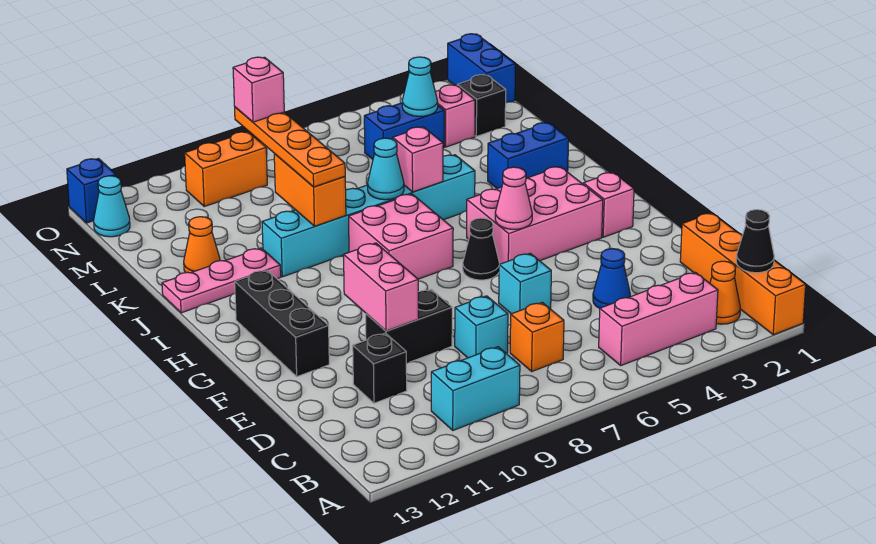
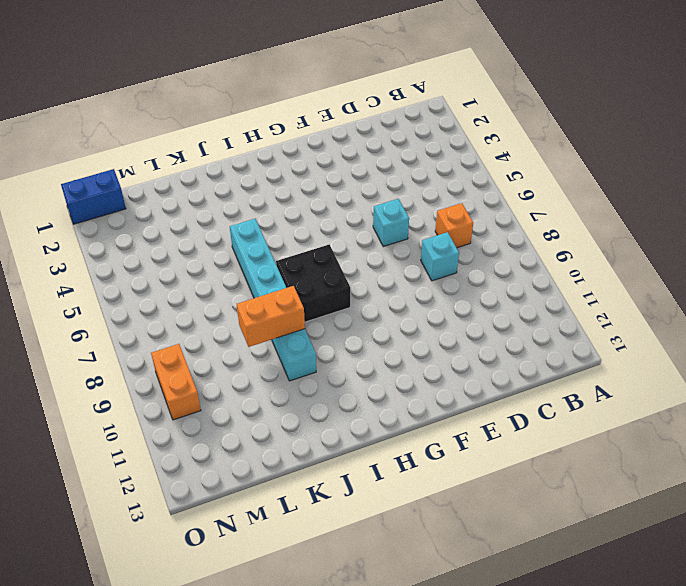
black brick H7:I8 level 1 -> pink brick H7:I8 level 1
none -> orange brick A1:D1 level 1
none -> orange cone B2 level 1
none -> pink brick B3:B5 level 1
none -> cyan brick B9:B10 level 1

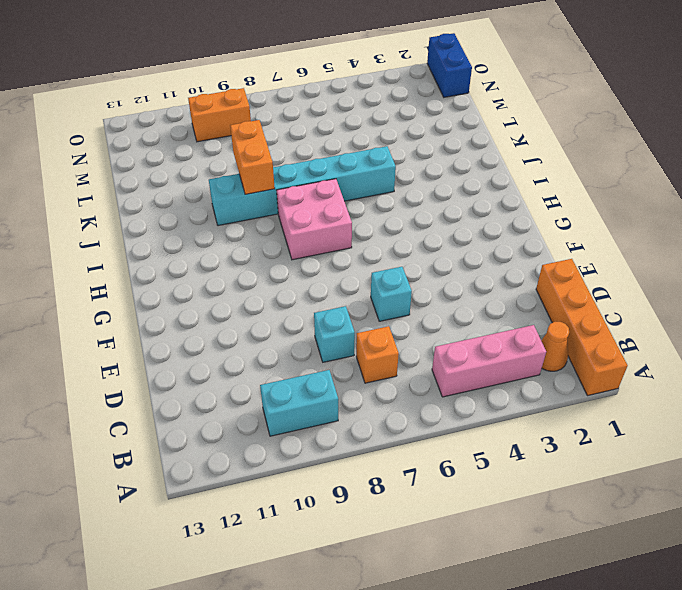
none -> blue cone D4 level 1
none -> black brick D11 level 1
none -> black brick E9:E10 level 1
none -> black brick F12:H12 level 1

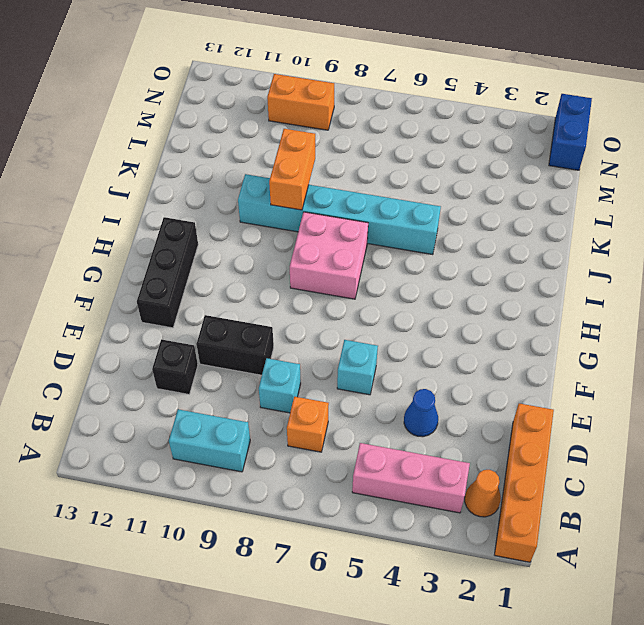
none -> pink brick G2 level 1
none -> pink brick G3:H5 level 1
none -> black cone G6 level 1
none -> blue brick J2:J3 level 1

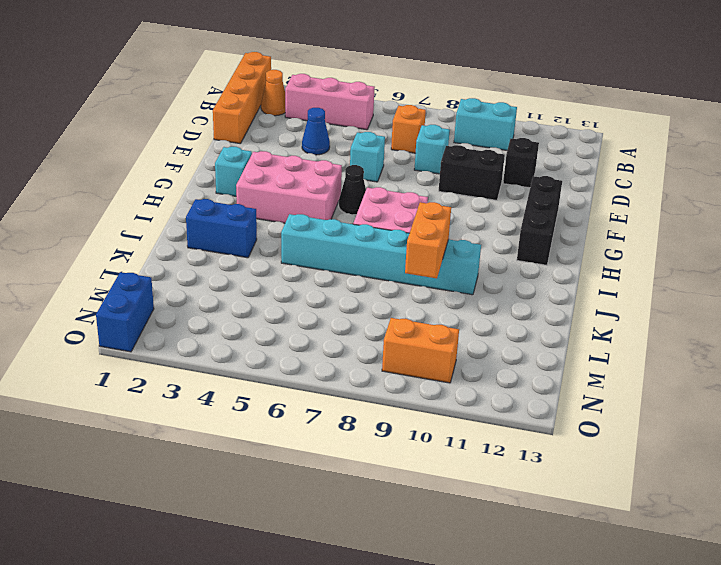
cyan brick G2 level 1 -> pink brick G2 level 1
none -> pink plate J11:J13 level 1
none -> orange cone K12 level 1
none -> black brick M2 level 1
none -> pink brick M3 level 1

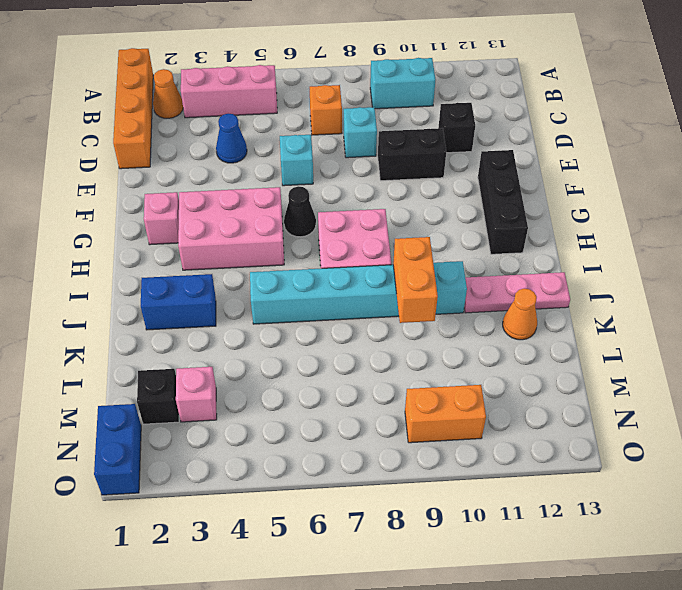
none -> blue brick M4:M5 level 1
none -> cyan cone N13 level 1
none -> blue brick O13 level 1
none -> black cone B1 level 2

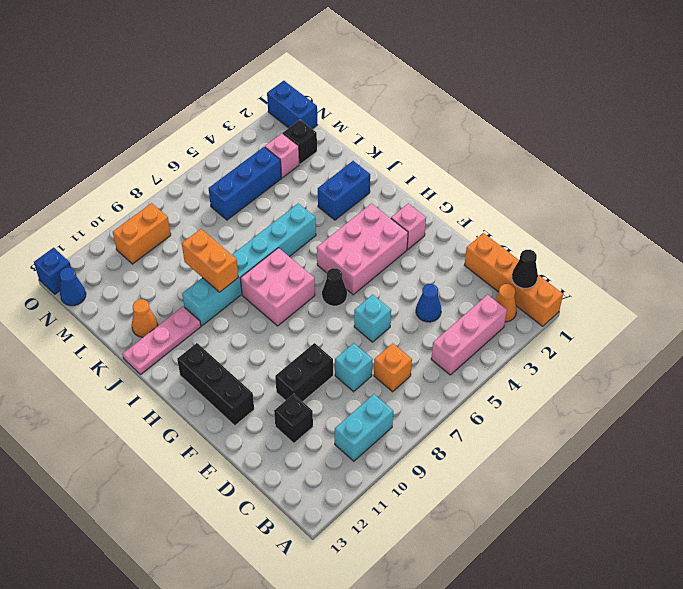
blue brick M4:M6 level 1 -> blue brick M4:M5 level 1
blue cone N13 level 1 -> cyan cone N13 level 1
none -> pink brick E10:F10 level 2
none -> pink cone G5 level 2
none -> pink brick J6 level 2
none -> cyan cone J7 level 2

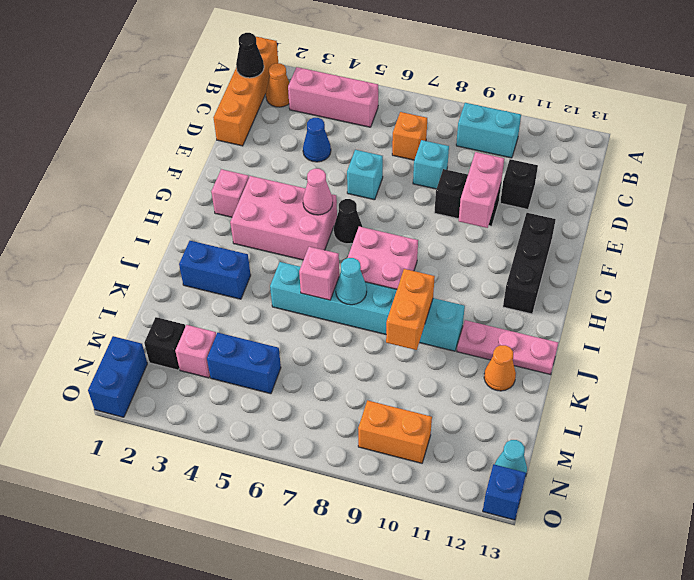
none -> cyan cone M4 level 2
none -> orange plate J9:M9 level 3
none -> pink brick M9 level 4

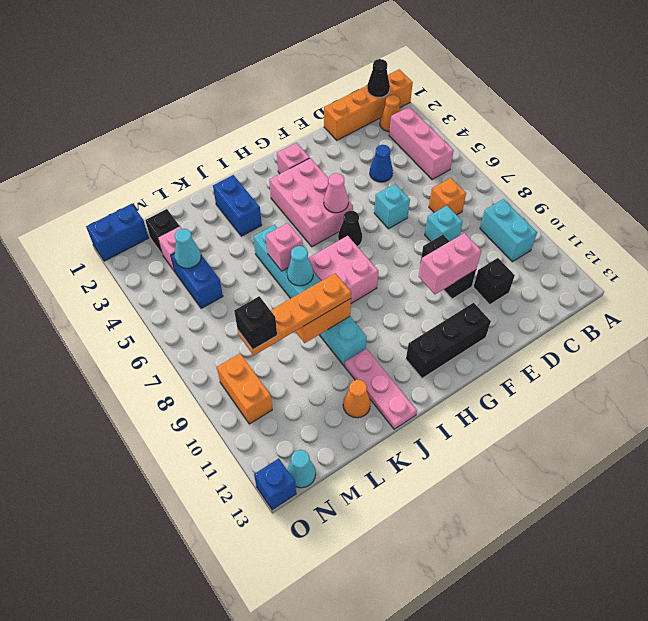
black brick M9 level 4 -> pink brick M9 level 4

